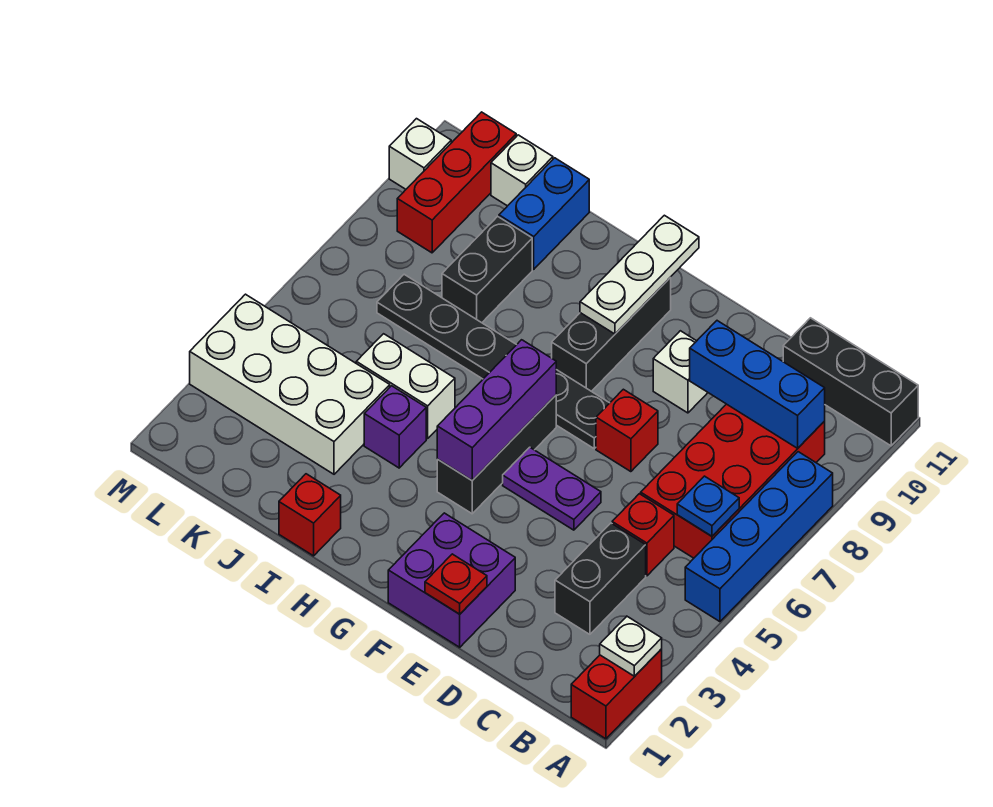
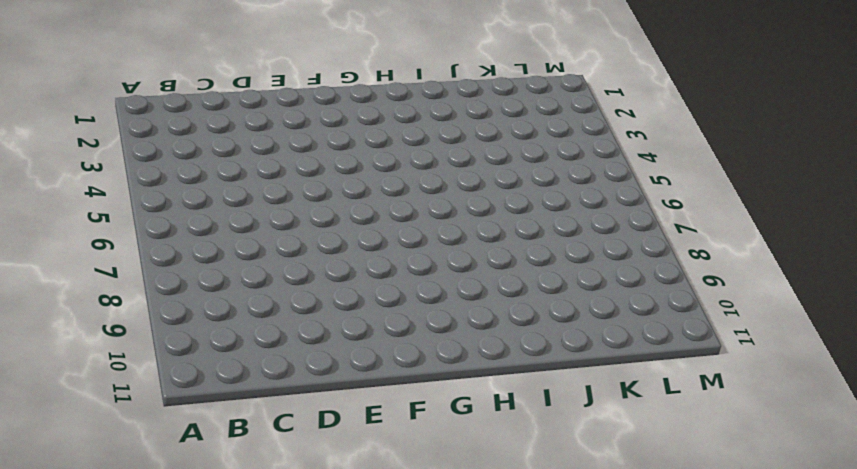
none -> red brick A1:A2 level 1
none -> blue brick A5:A8 level 1
none -> black brick A11:C11 level 1

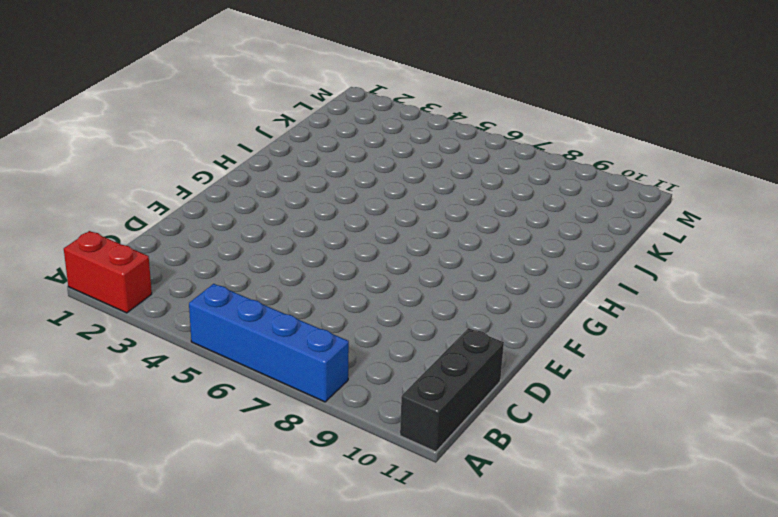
none -> red brick B6:C9 level 1
none -> black brick C3:C4 level 1
none -> red brick C5 level 1

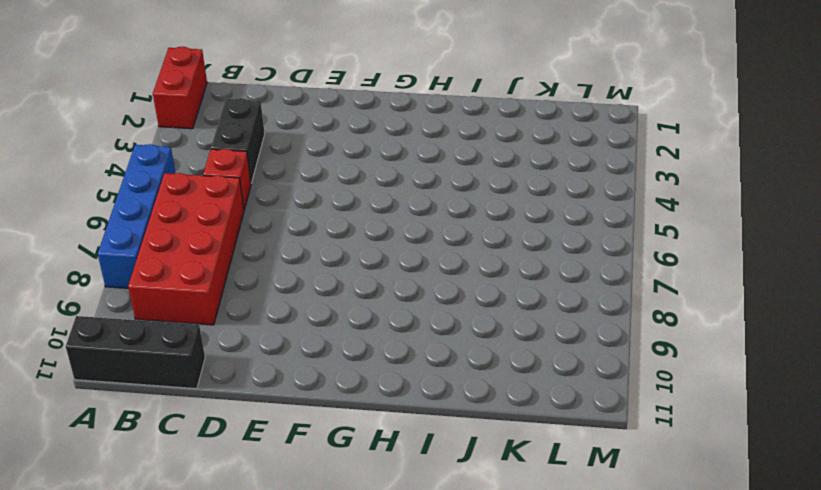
none -> purple brick E1:F2 level 1
none -> purple plate E5:F5 level 1
none -> red brick E7 level 1

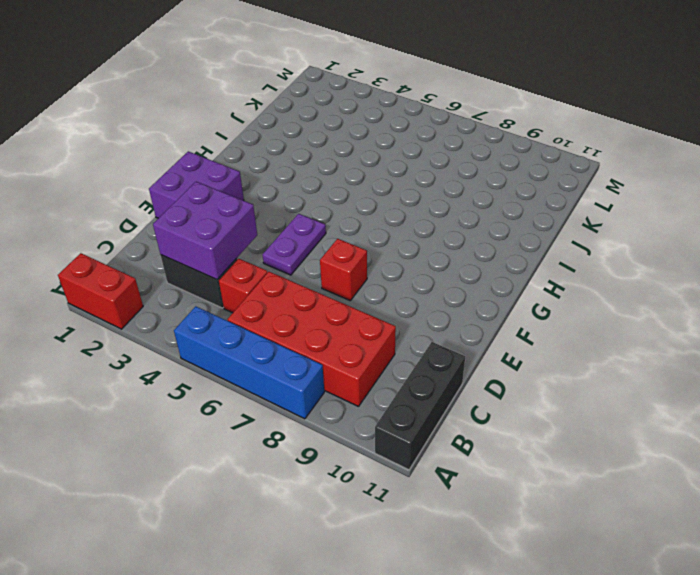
purple brick C3:D4 level 2 -> none
none -> white brick E9 level 1
none -> black plate F7:K7 level 1
none -> black brick G4:G6 level 1

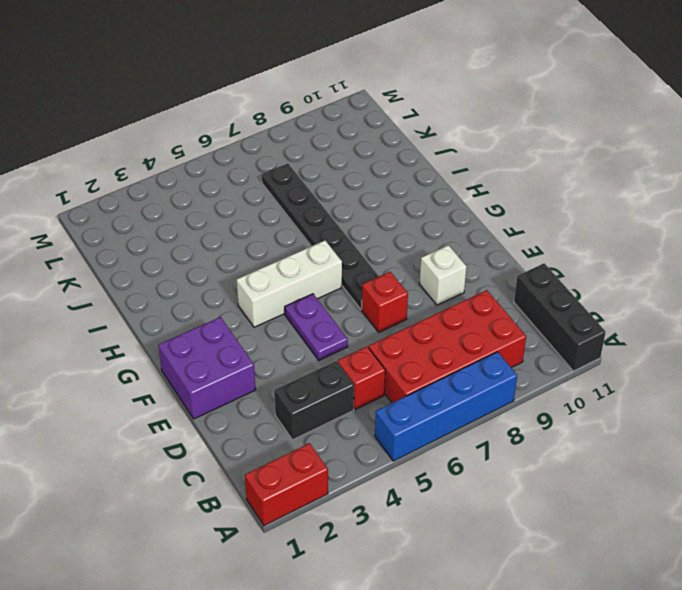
white brick G4:G6 level 1 -> black brick G4:G6 level 1
none -> black brick G8:G10 level 1
none -> red brick I1 level 1
none -> purple brick I4 level 1

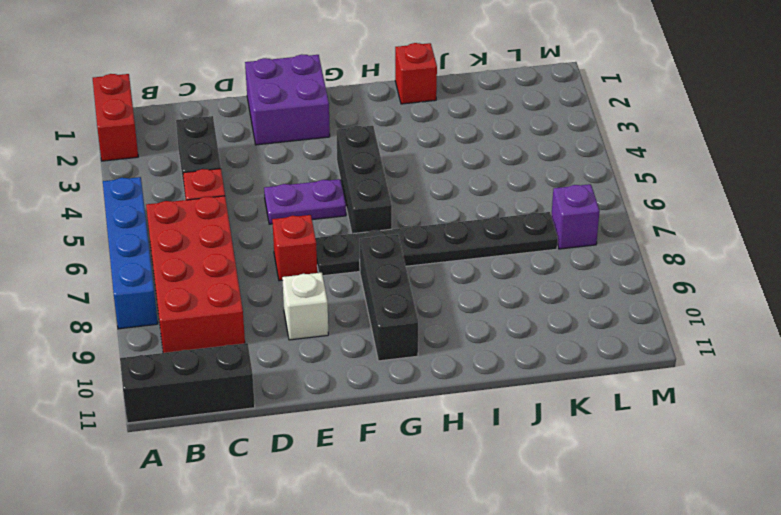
purple brick L7 level 1 -> purple brick I4 level 1
none -> white brick I5:J5 level 1
none -> white brick J3:M4 level 1
none -> black brick J8:J9 level 1

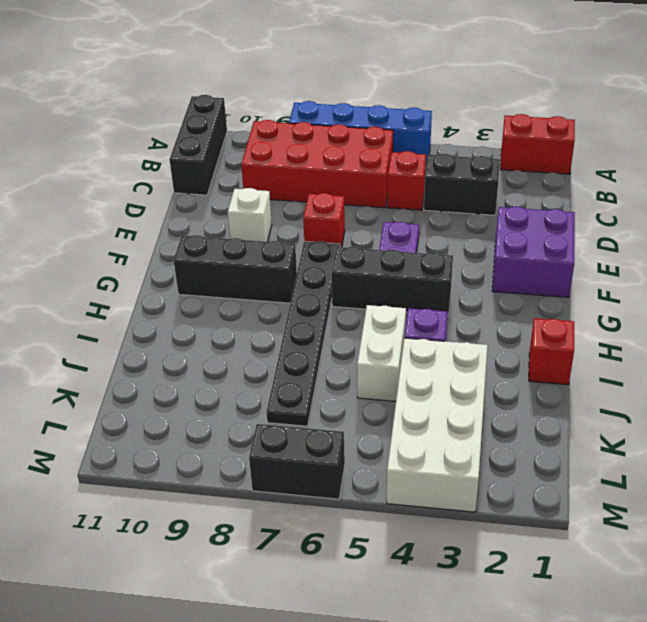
black brick M6:M7 level 1 -> black brick J8:J9 level 1
none -> blue brick J10:J11 level 1
none -> white brick K11 level 1
none -> red brick L9:L11 level 1

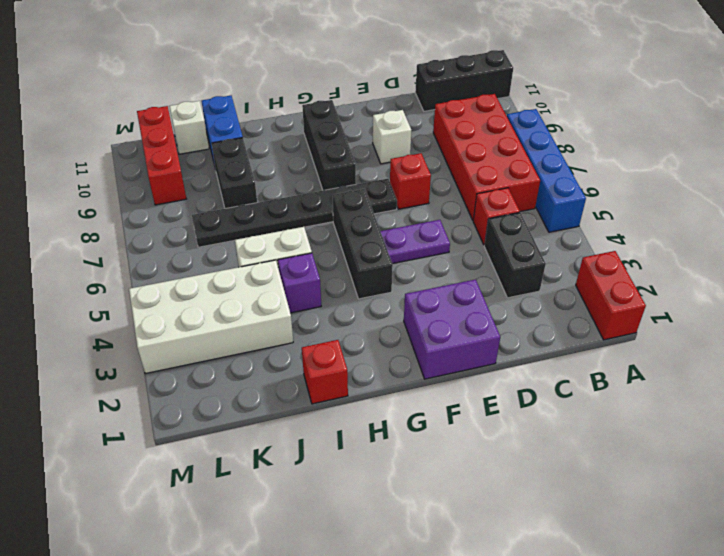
none -> white brick M10 level 1
none -> white plate A2 level 2
none -> blue plate B6 level 2

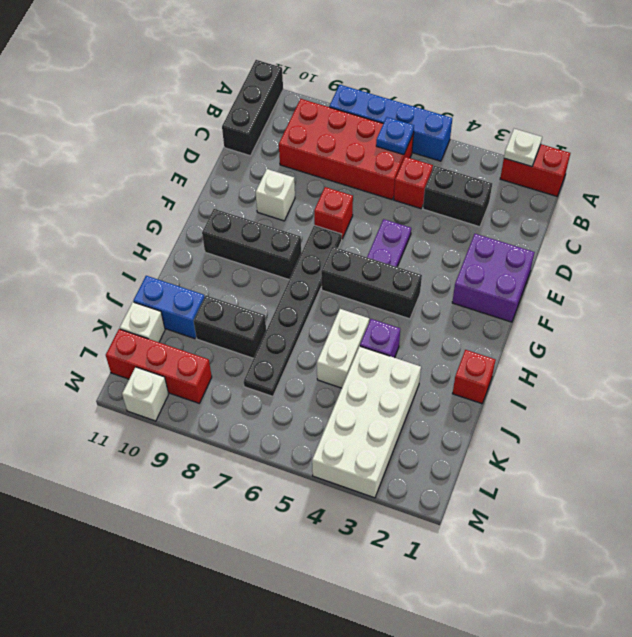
none -> blue brick B9:D9 level 2
none -> red plate E1 level 2
none -> purple brick G4:G6 level 2

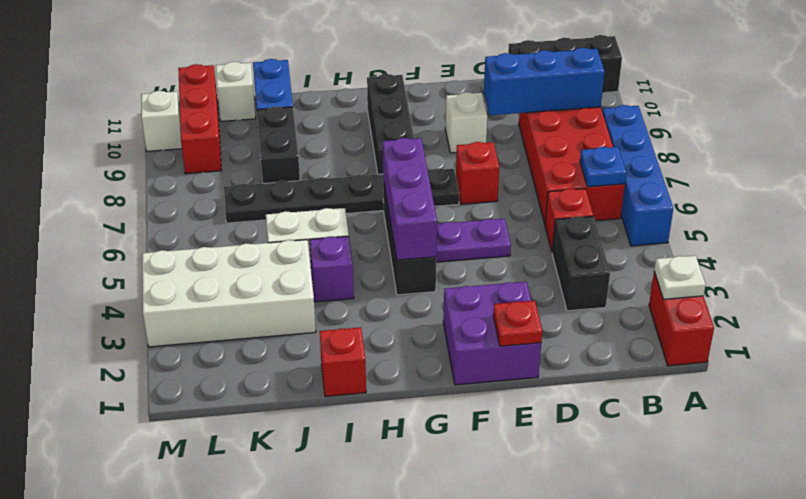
none -> white plate G9:G11 level 2

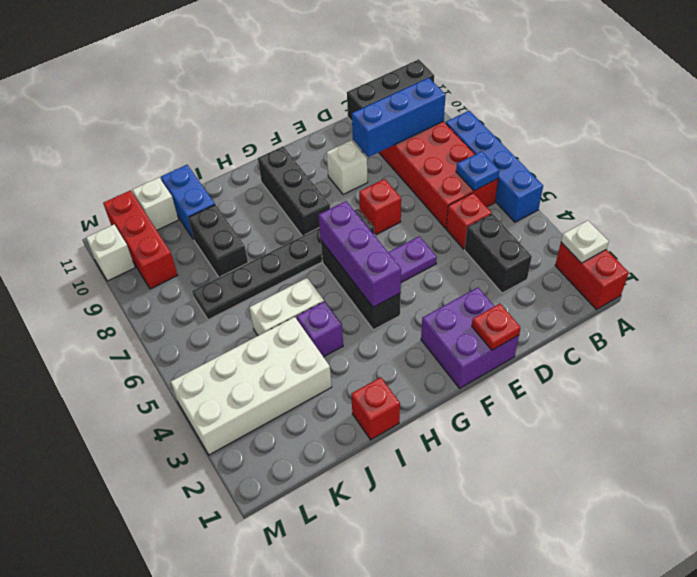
none -> white plate G9:G11 level 2

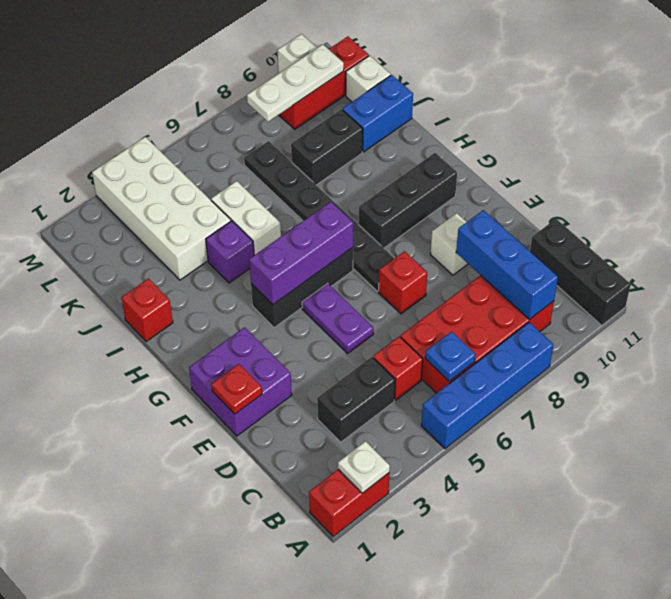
white plate L8:L10 level 2 -> white plate G9:G11 level 2

